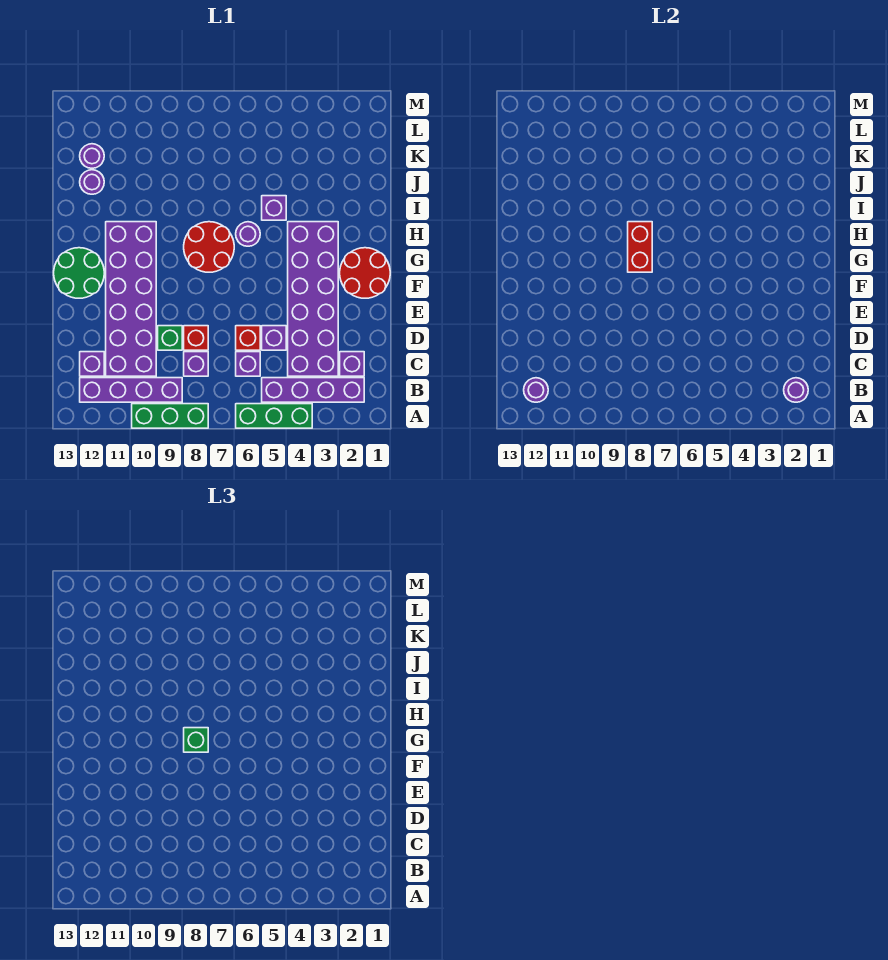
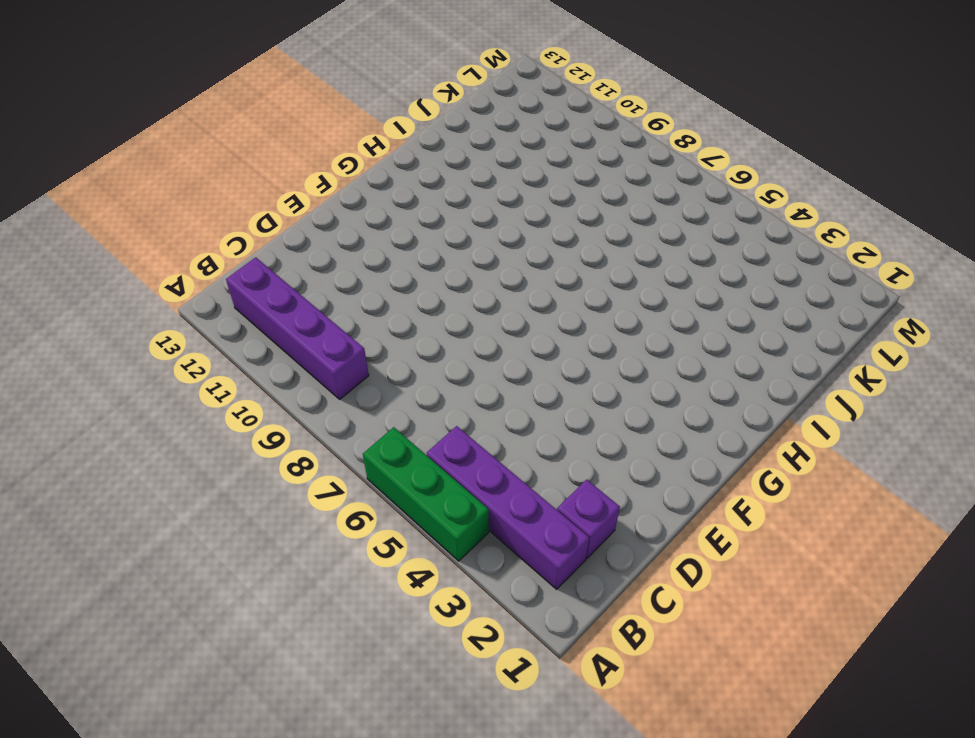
none -> green brick A8:A10 level 1
none -> purple brick C3:H4 level 1
none -> purple brick C6 level 1

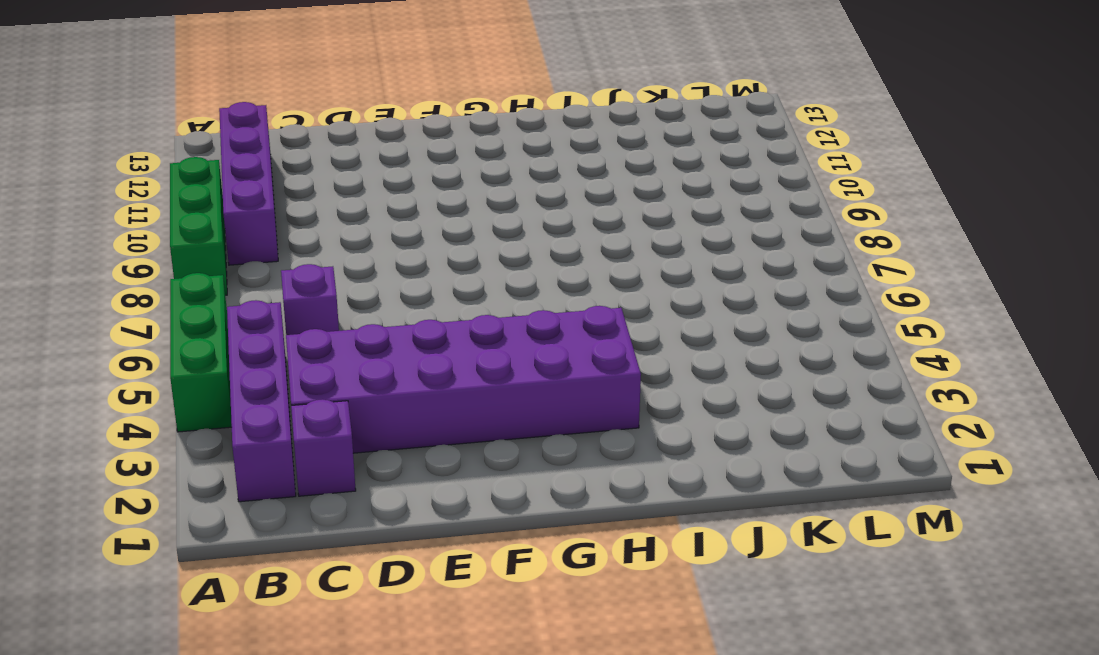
none -> purple brick C8 level 1
none -> purple brick C10:H11 level 1
none -> purple brick C12 level 1

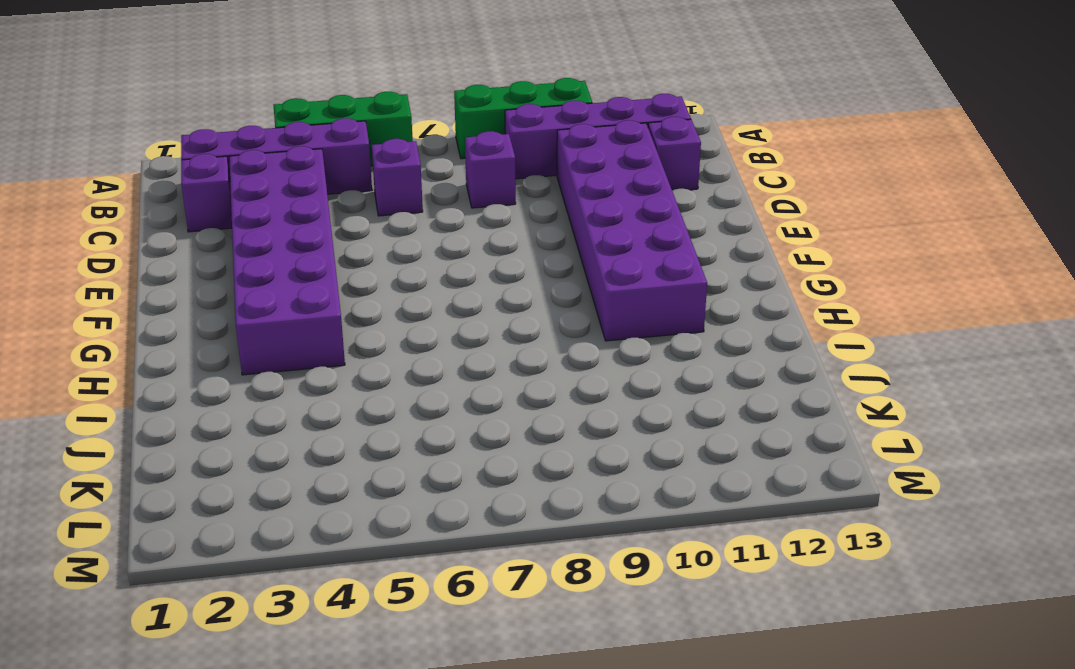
none -> purple brick D5 level 1
none -> red brick D6 level 1
none -> red brick D8 level 1

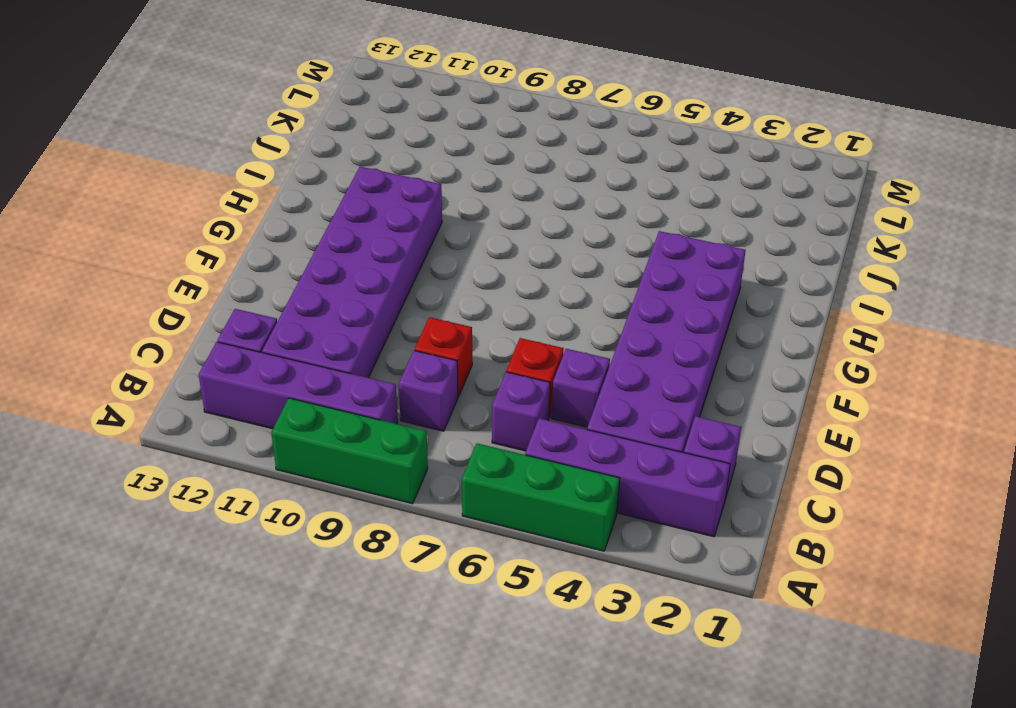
none -> green brick D9 level 1
none -> red round brick F1:G2 level 1
none -> green round brick F12:G13 level 1

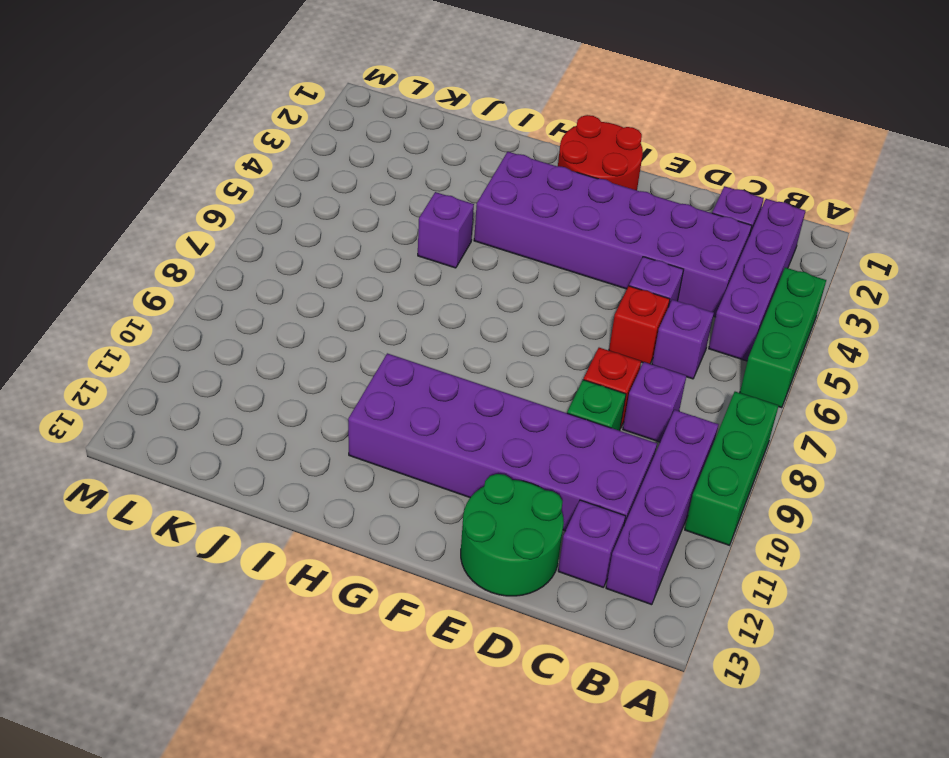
green round brick D12:E13 level 1 -> green round brick F12:G13 level 1
none -> red round brick G7:H8 level 1
none -> purple round brick H6 level 1
none -> purple round brick J12 level 1

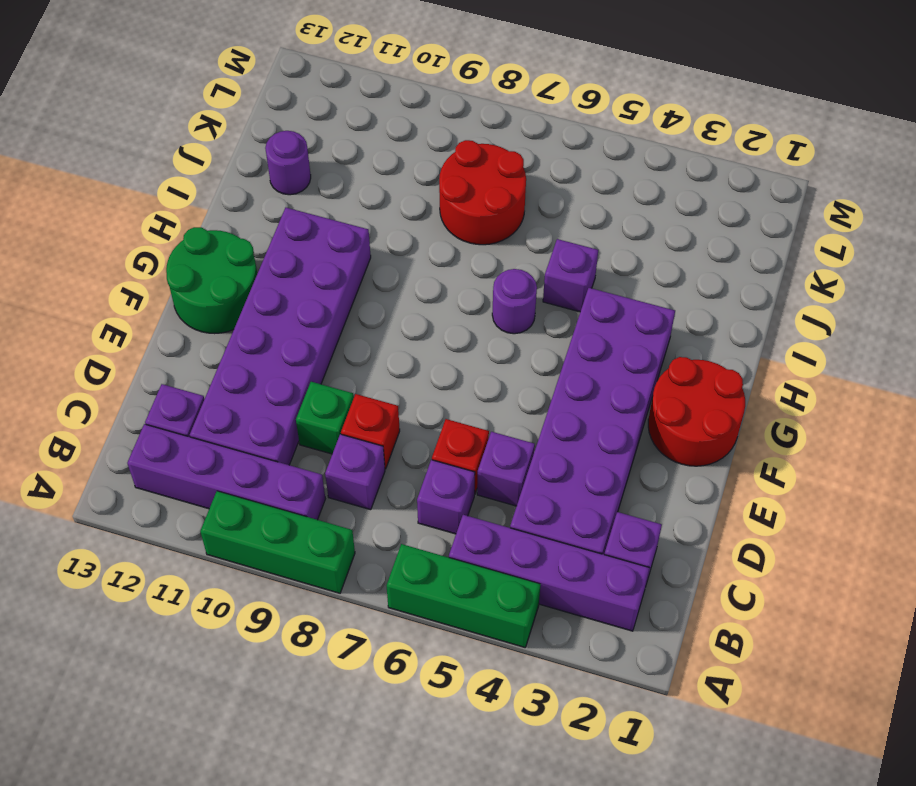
red round brick J7:K8 level 1 -> red round brick G7:H8 level 1
none -> purple round brick K12 level 1
none -> purple round brick B2 level 2
none -> purple round brick B12 level 2

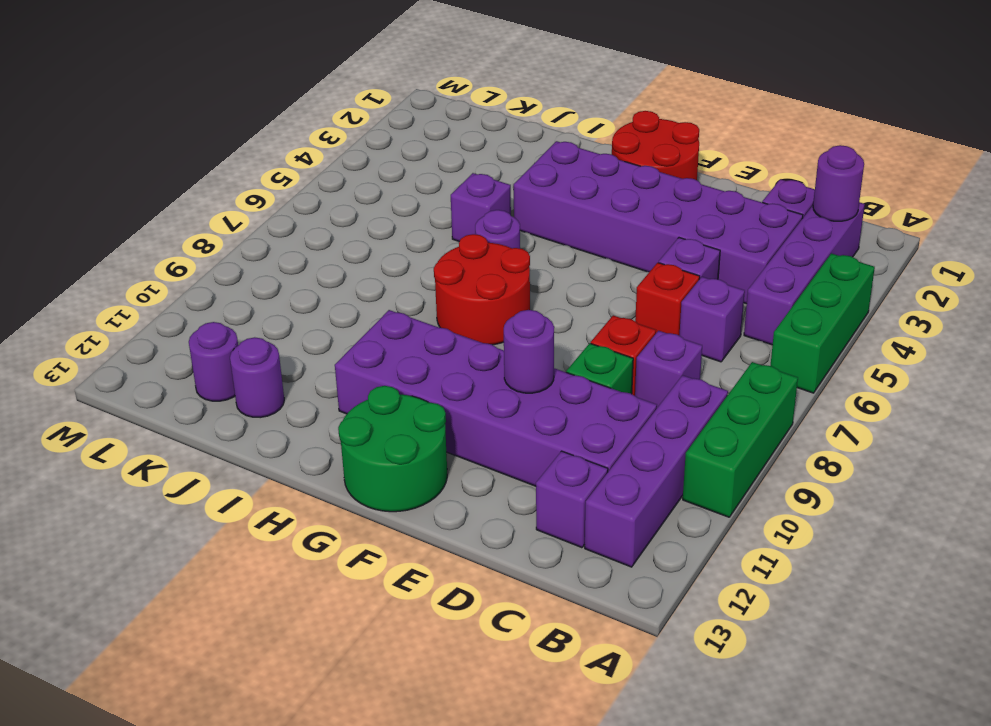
purple round brick E10 level 2 -> purple round brick B12 level 2
none -> red brick G8:H8 level 2
none -> green brick G8 level 3

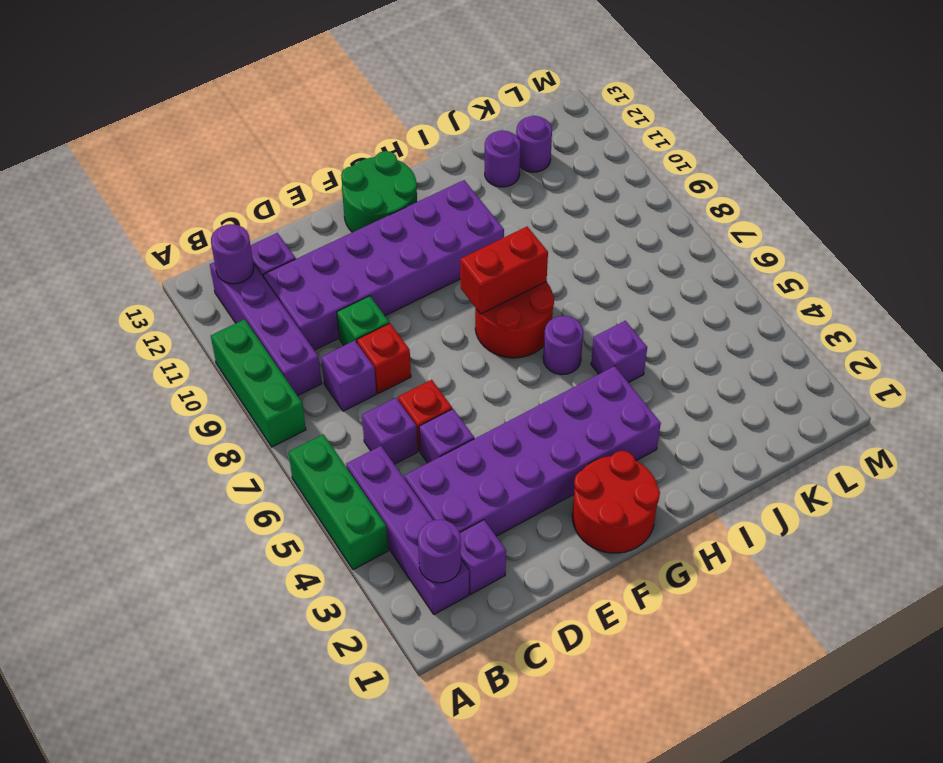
none -> green brick G8 level 3

